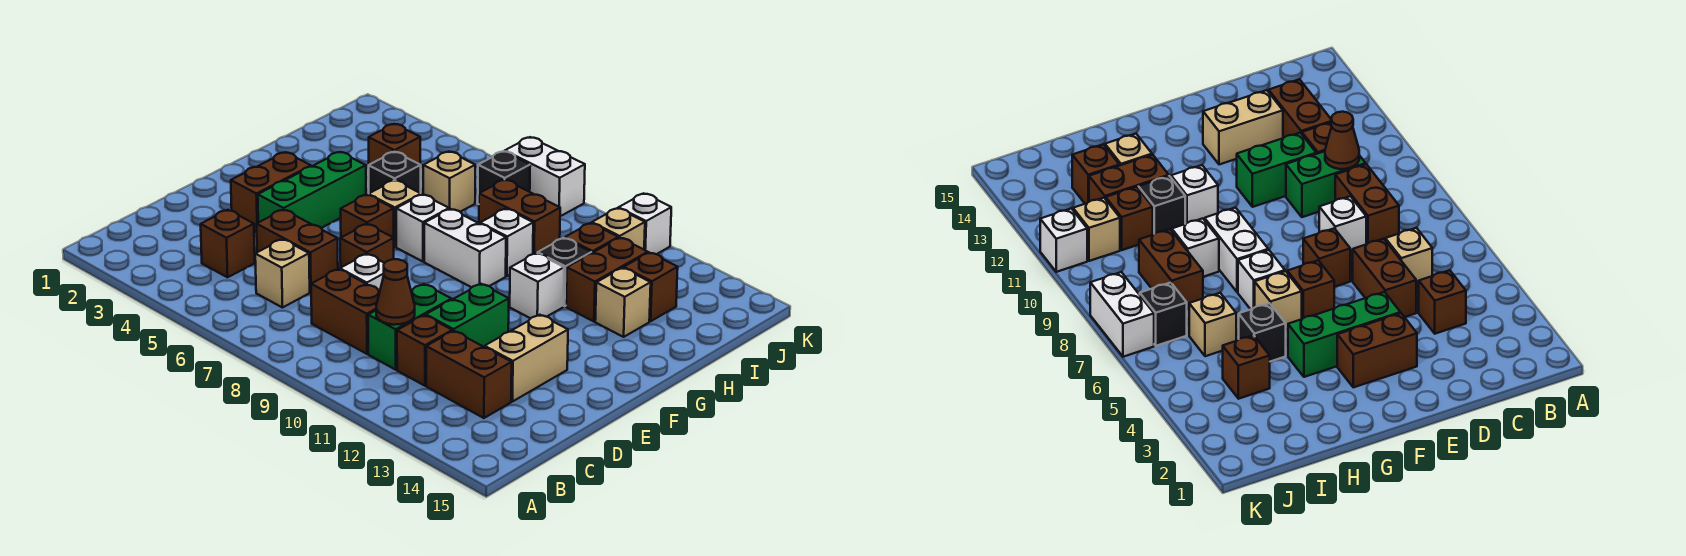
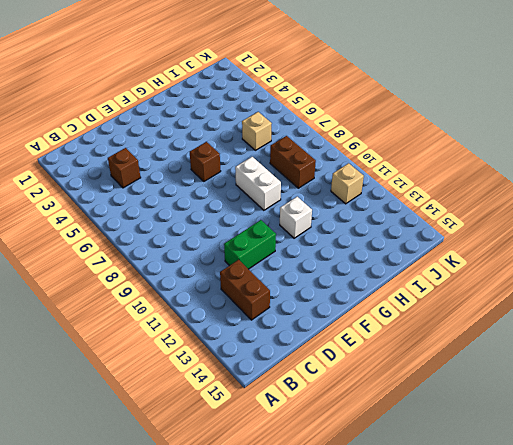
none -> tan brick C6 level 1
none -> brown brick C8:C9 level 1
none -> green brick C10:D10 level 1
none -> brown brick C11 level 1

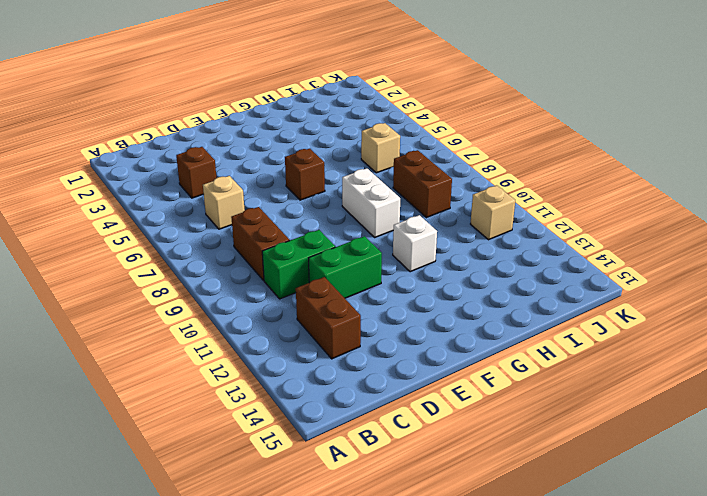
none -> brown brick C11 level 1
none -> brown brick D5:D6 level 1
none -> white brick D8 level 1
none -> tan brick D13:E13 level 1

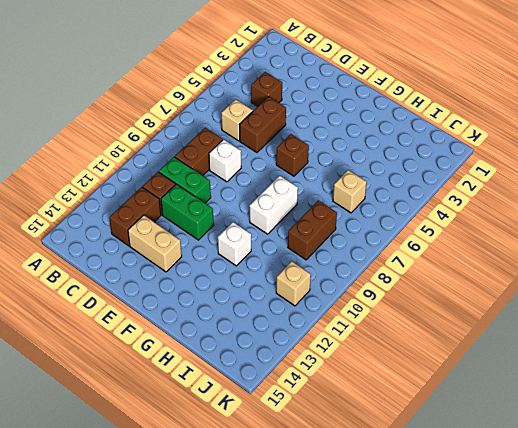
none -> brown brick E3:F3 level 1
none -> green brick E4:G4 level 1
none -> brown brick E7 level 1
none -> tan brick G6 level 1

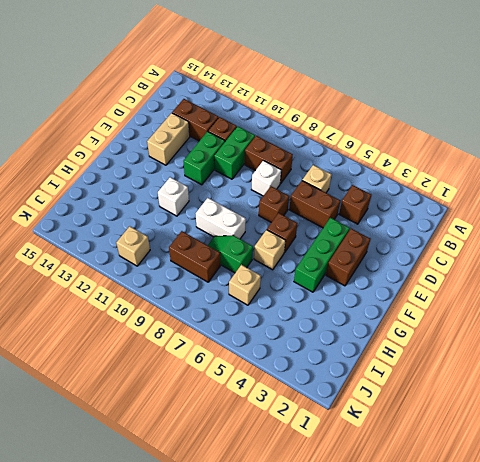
green slope H7:H8 level 1 top 7 -> none
none -> white brick G7 level 1
none -> black brick H5 level 1
none -> white brick H9 level 1
none -> black brick H11 level 1

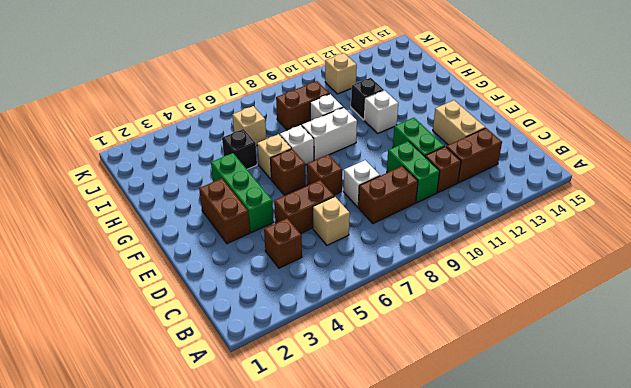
none -> brown brick H12:I12 level 1
none -> tan brick H13 level 1
none -> brown brick I4 level 1
none -> brown brick I11 level 1

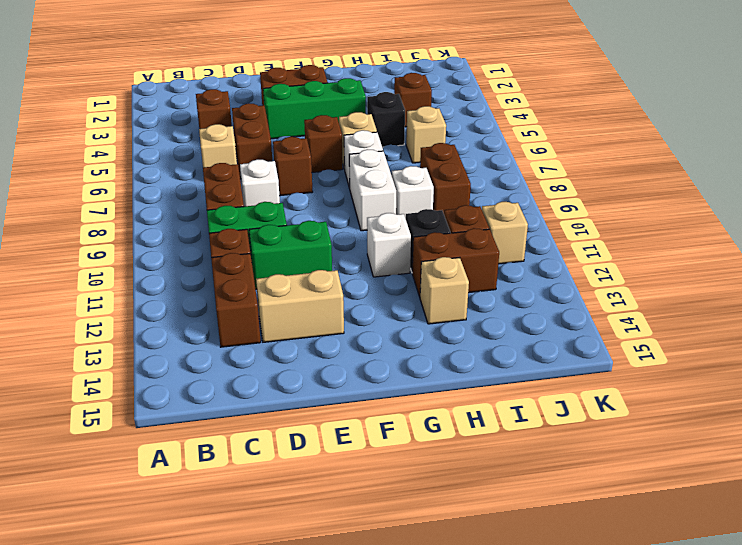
none -> brown brick I13 level 1
none -> black brick J7 level 1
none -> white brick K7:K8 level 1
none -> white brick K11 level 1

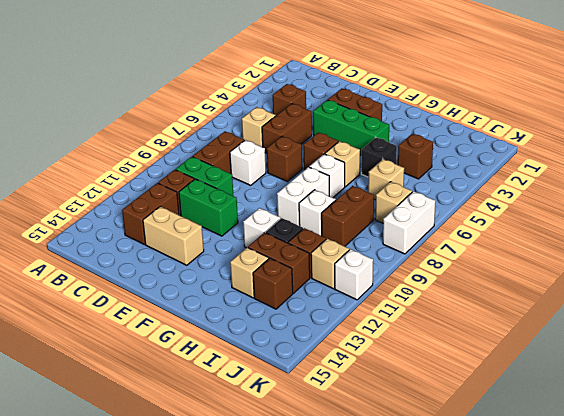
tan brick J7 level 1 -> black brick J7 level 1
none -> brown cone C10 level 2

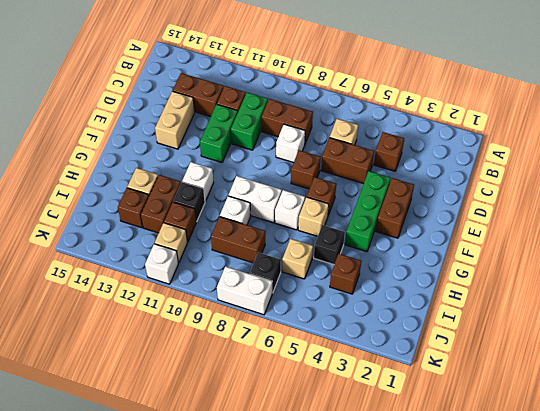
none -> brown cone C10 level 2

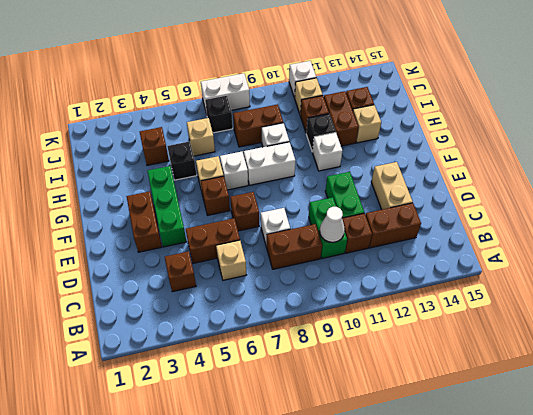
white cone C10 level 2 -> brown cone C10 level 2

